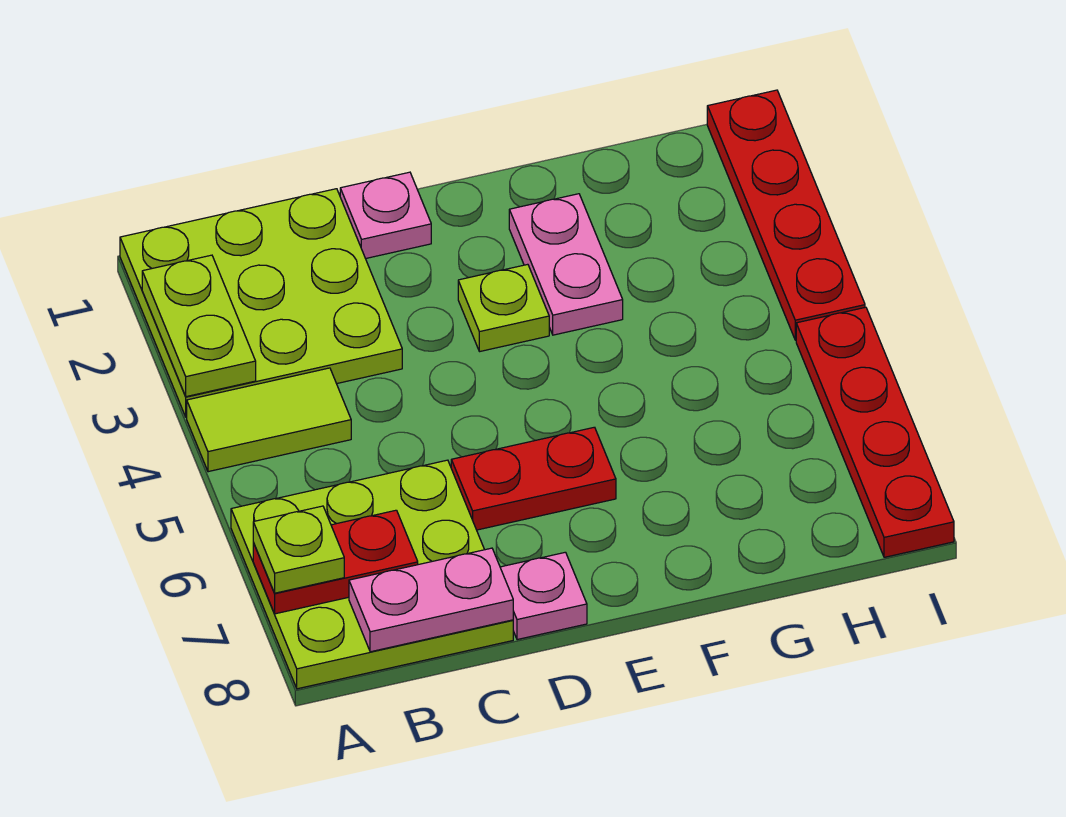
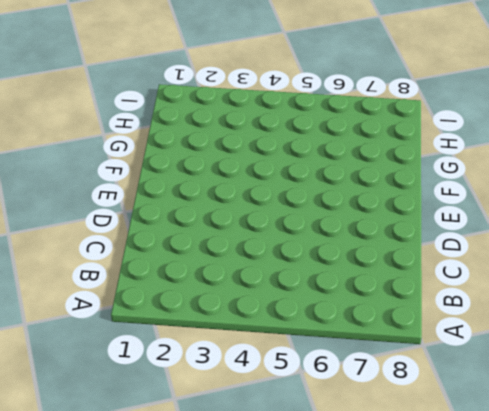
none -> lime plate A1:C3 level 1
none -> lime tile A4:B4 level 1
none -> lime plate A6:C8 level 1

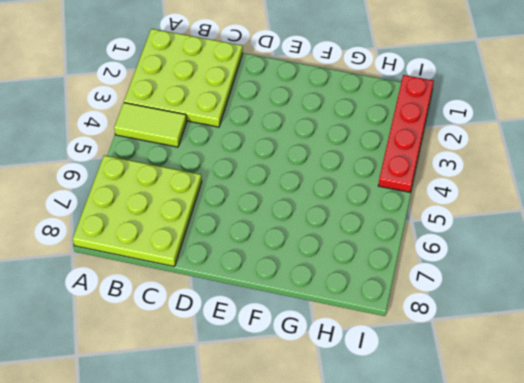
none -> pink plate D1 level 1
none -> red plate D6:E6 level 1
none -> pink plate D8 level 1

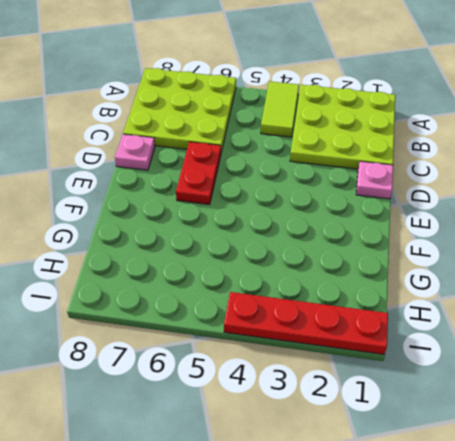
none -> lime plate E3 level 1
none -> pink plate F2:F3 level 1
none -> red plate I5:I8 level 1

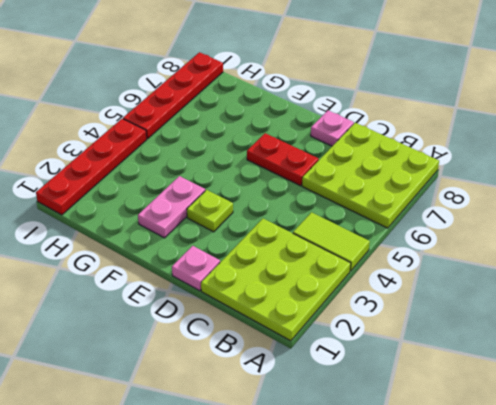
none -> lime plate A2:A3 level 2
none -> red plate A7:B7 level 2
none -> pink plate B8:C8 level 2

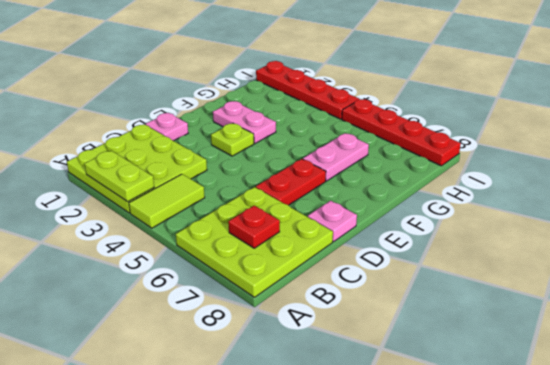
red plate B7 level 2 -> red plate A7:B7 level 2
pink plate F6:G6 level 1 -> pink plate B8:C8 level 2
none -> lime plate A7 level 3

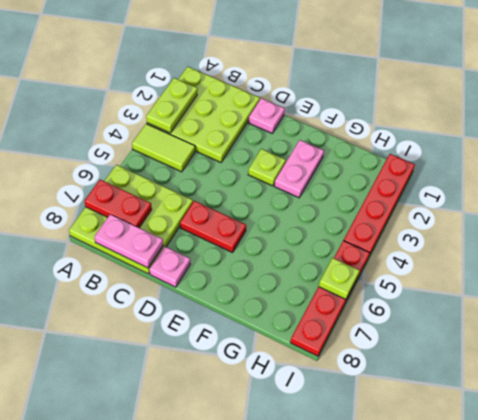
lime plate I6 level 2 -> lime plate A7 level 3

